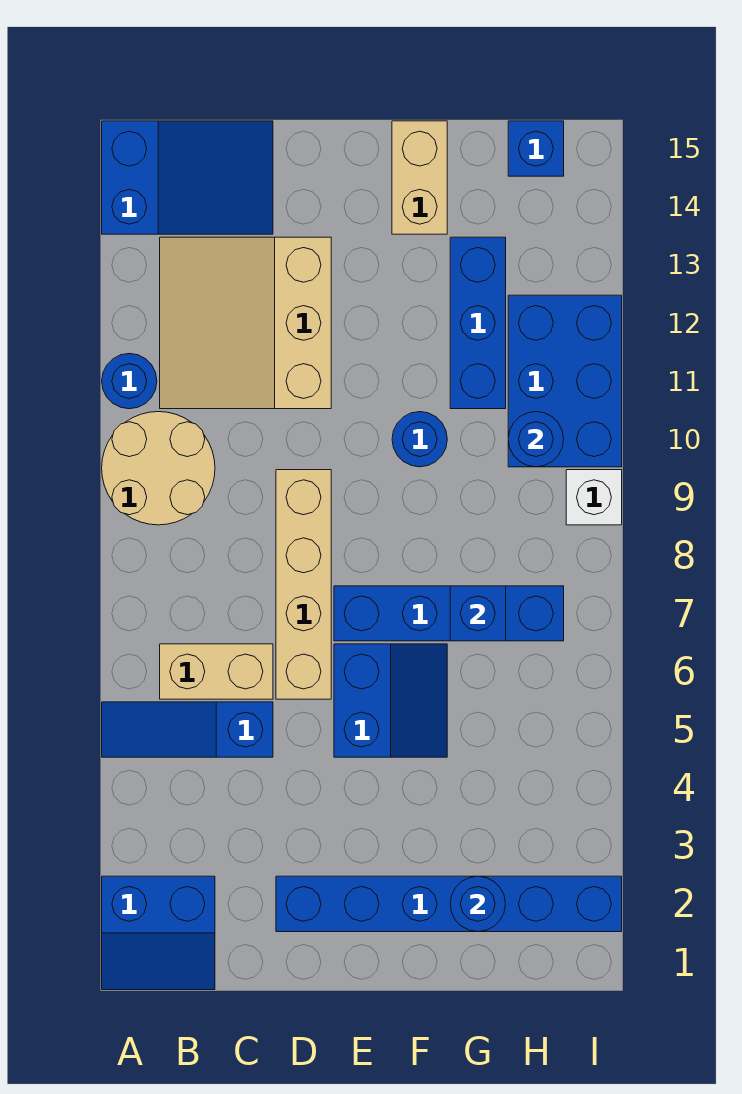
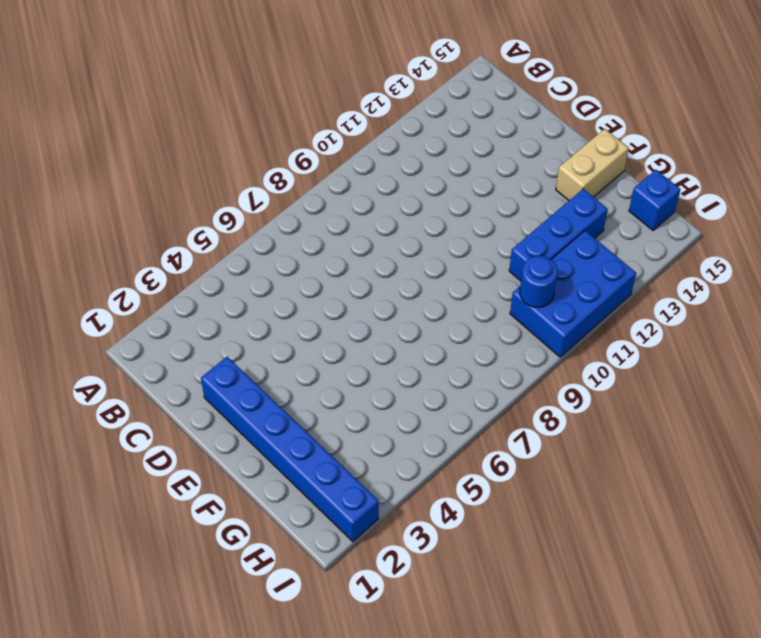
none -> blue slope A1:B2 level 1 top 2
none -> blue slope A5:C5 level 1 top C
none -> tan round brick A9:B10 level 1

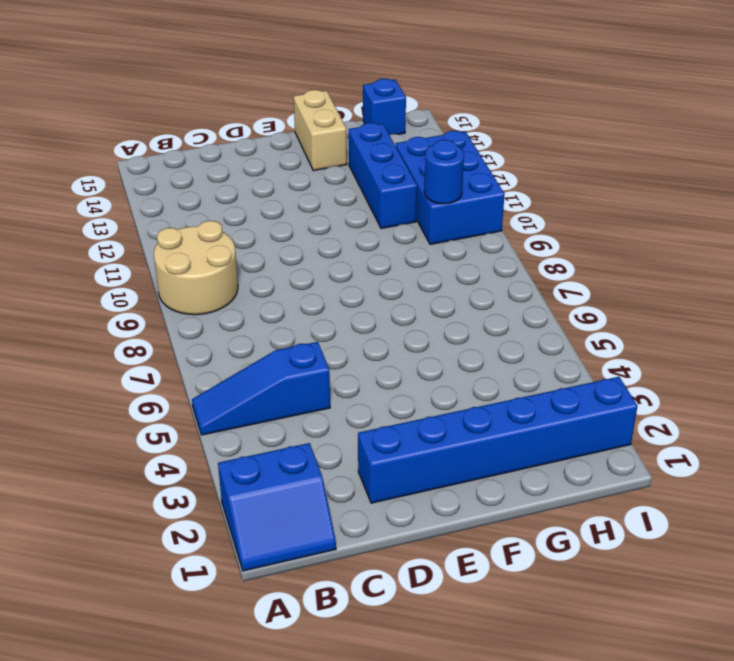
none -> blue round brick A11 level 1
none -> blue slope A14:C15 level 1 top A
none -> tan brick B6:C6 level 1

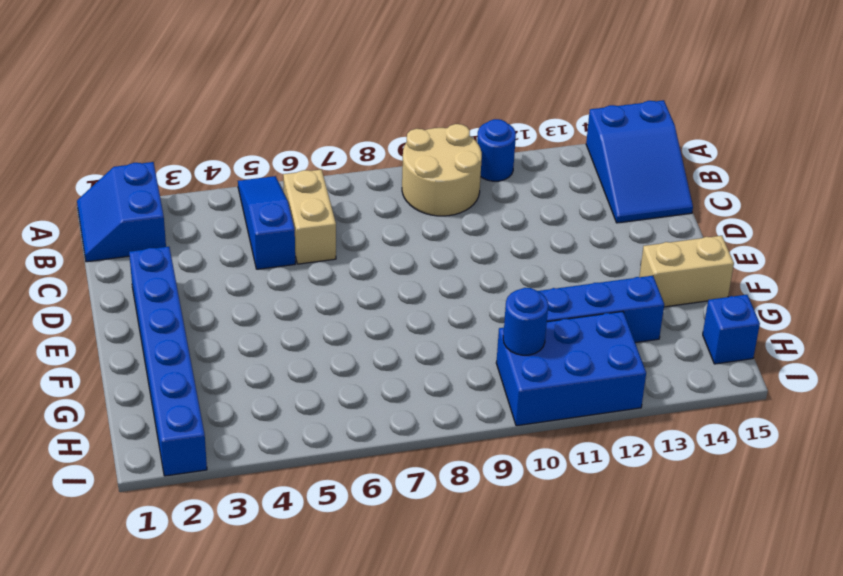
none -> tan slope B11:D13 level 1 top D
none -> tan brick D6:D9 level 1
none -> blue slope E5:F6 level 1 top E

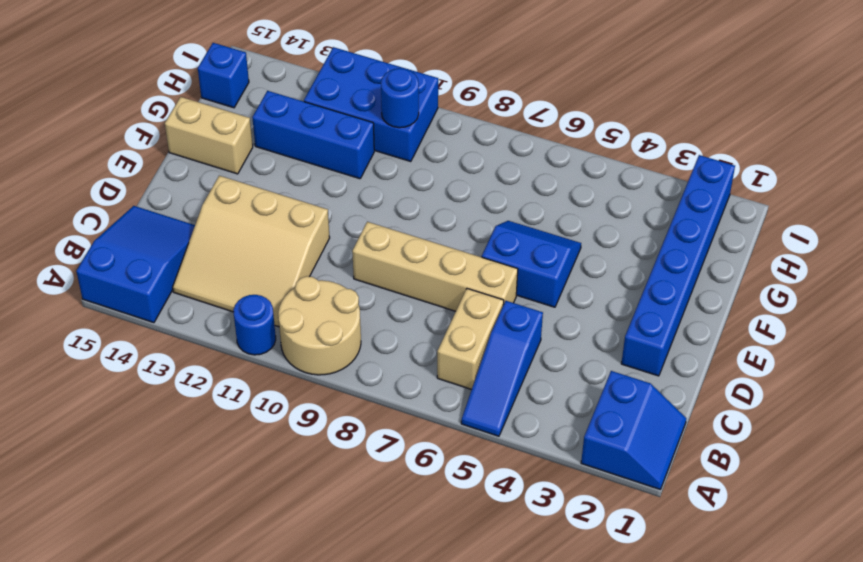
none -> blue brick E7:H7 level 1
none -> blue round brick F10 level 1
none -> white brick I9 level 1

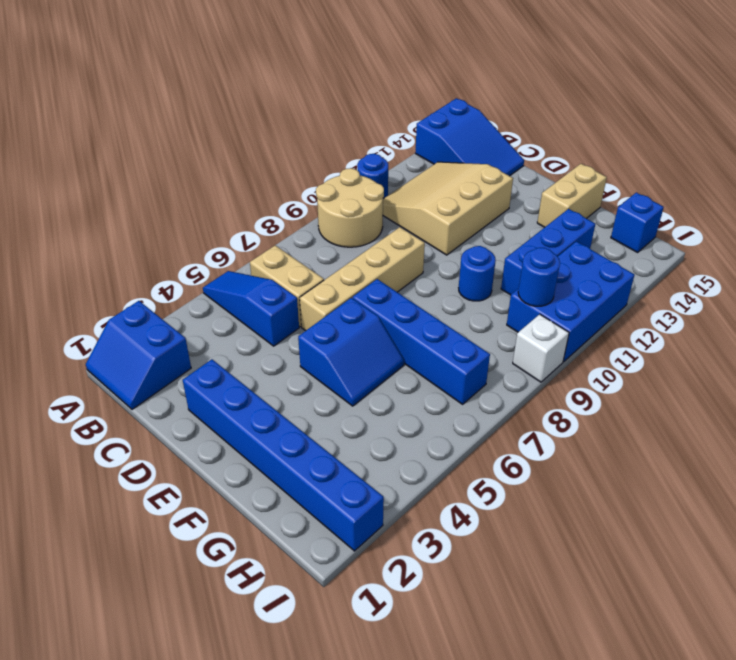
none -> blue round brick G2 level 2
none -> blue brick G7 level 2

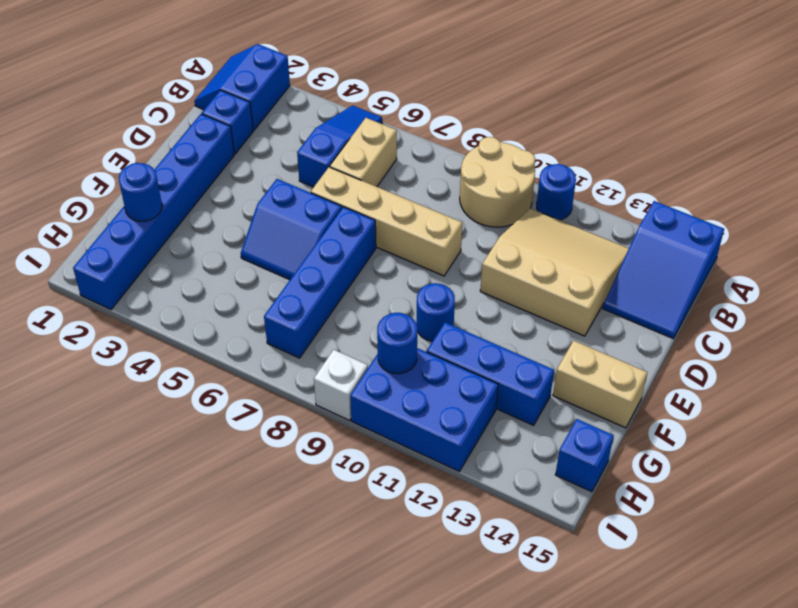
blue brick C2 level 1 -> blue brick G7 level 2

